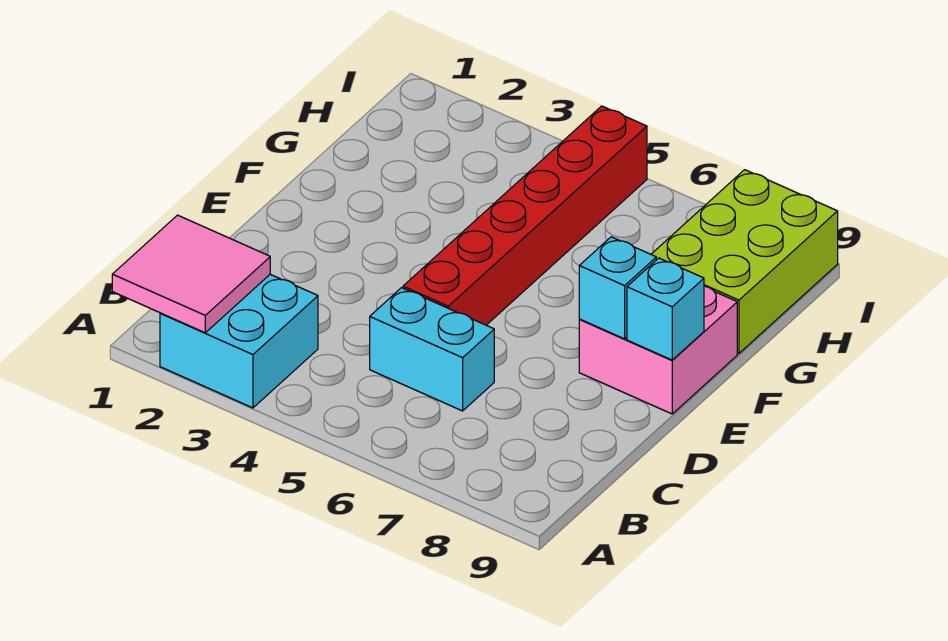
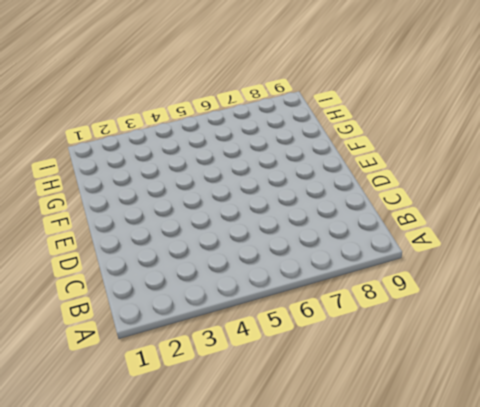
none -> cyan brick A2:B3 level 1
none -> cyan brick C5:C6 level 1

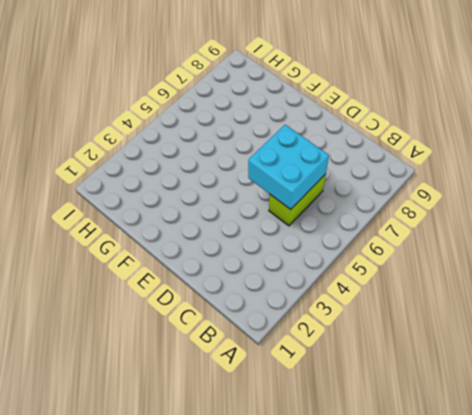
lime brick C5:C6 level 1 -> cyan brick C5:C6 level 1
cyan brick C5:D6 level 2 -> cyan brick A2:B3 level 1
none -> red brick D5:I5 level 1
none -> pink brick E8:F9 level 1

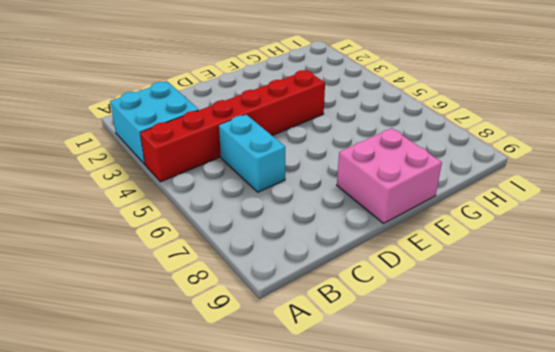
red brick A4:F4 level 1 -> red brick D5:I5 level 1
none -> lime brick G8:I9 level 1
none -> pink tile A1:B2 level 2

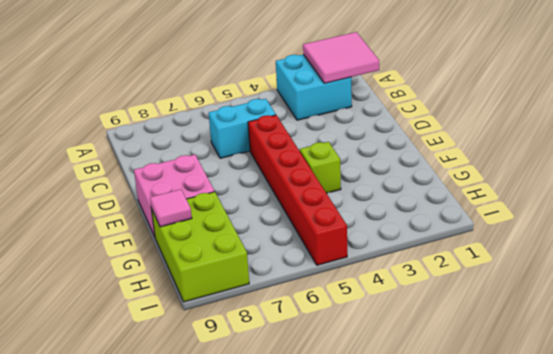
lime brick F4 level 1 -> none
pink tile G9 level 2 -> none
none -> cyan brick E8 level 2
none -> cyan brick E9 level 2

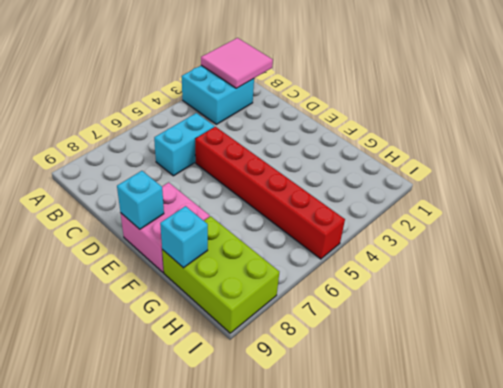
cyan brick G9 level 2 -> cyan brick E8 level 2

